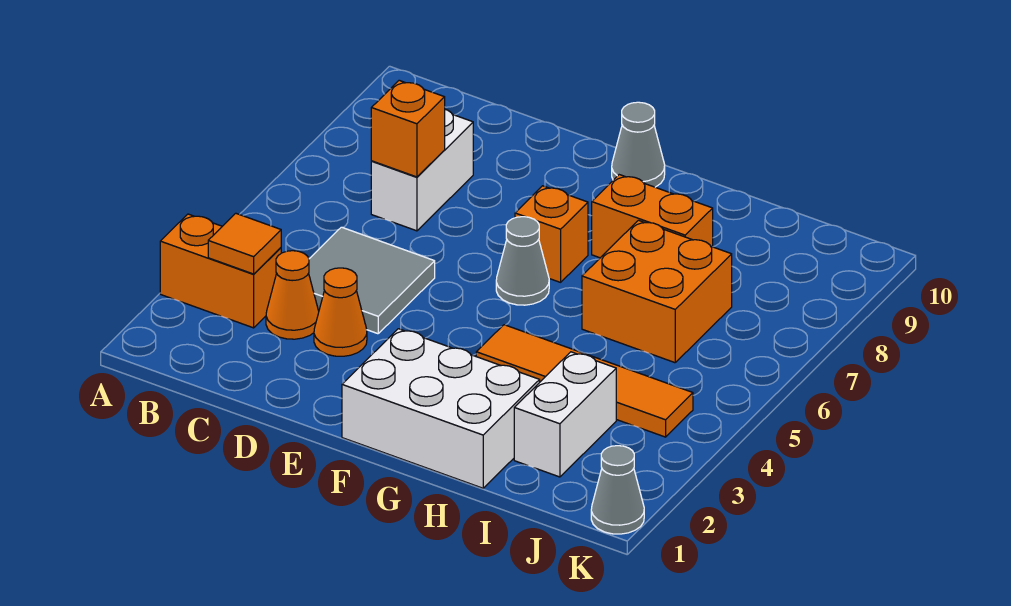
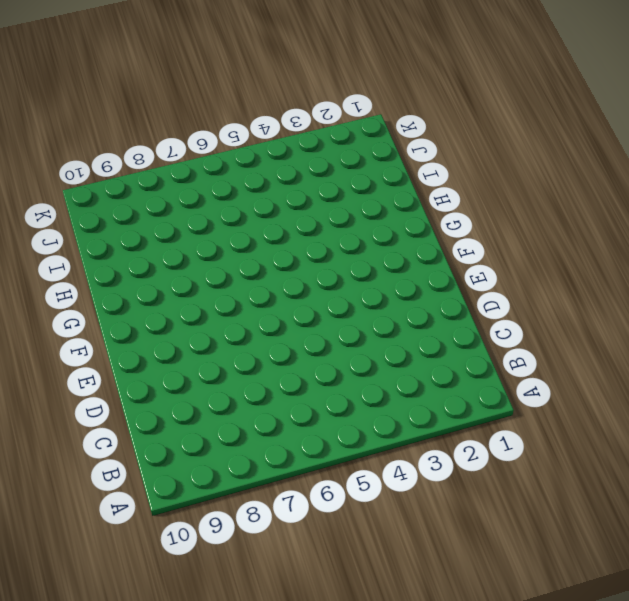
none -> orange brick A3:B3 level 1
none -> orange cone C3 level 1
none -> grey tile C4:D5 level 1

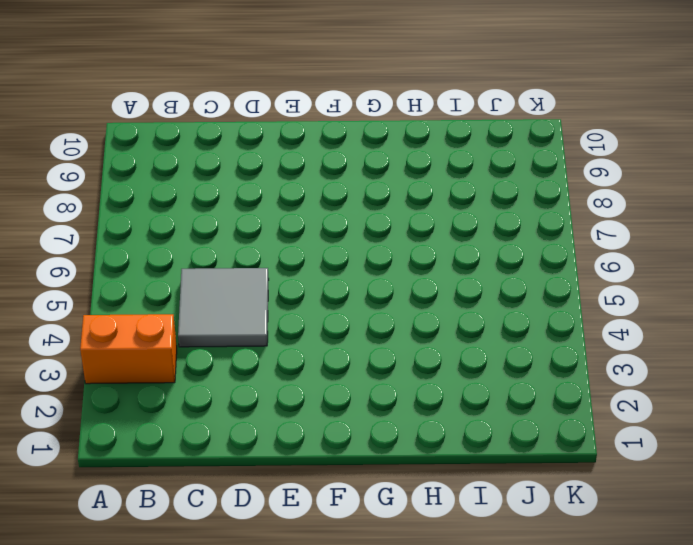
none -> orange cone C3 level 1
none -> white brick C7:C8 level 1
none -> orange cone D3 level 1

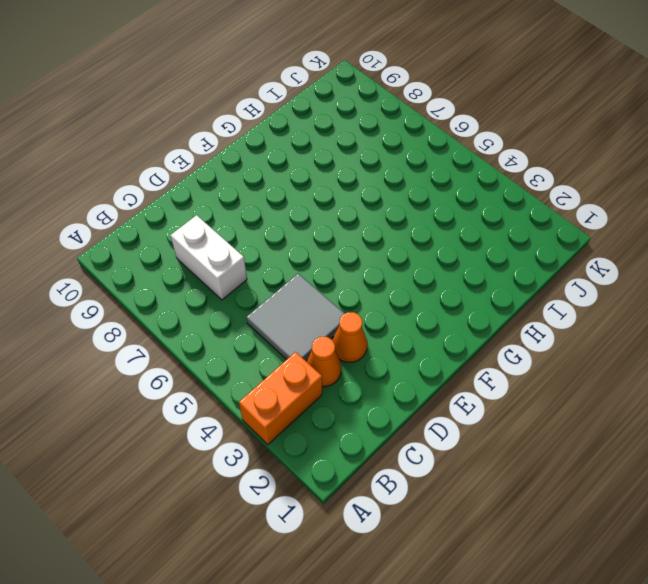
none -> white brick F1:H2 level 1
none -> grey cone F6 level 1
none -> orange brick F7 level 1

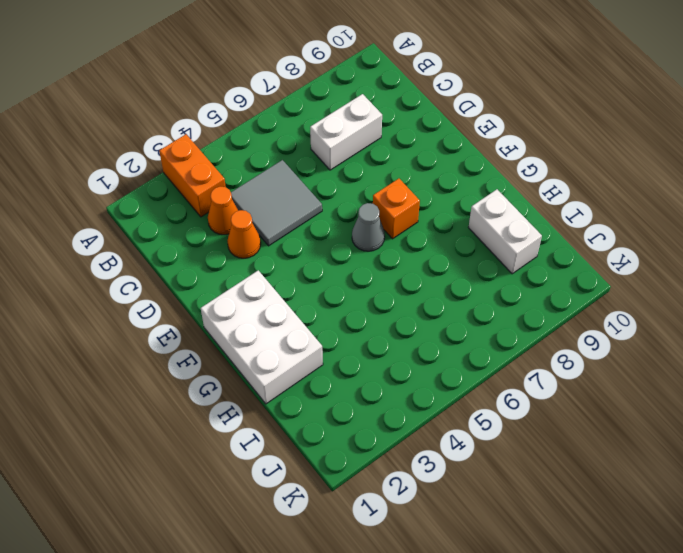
white brick H9:I9 level 1 -> white brick I2:I3 level 1
none -> grey cone F10 level 1
none -> orange tile G4:J4 level 1
none -> orange brick G8:H8 level 1

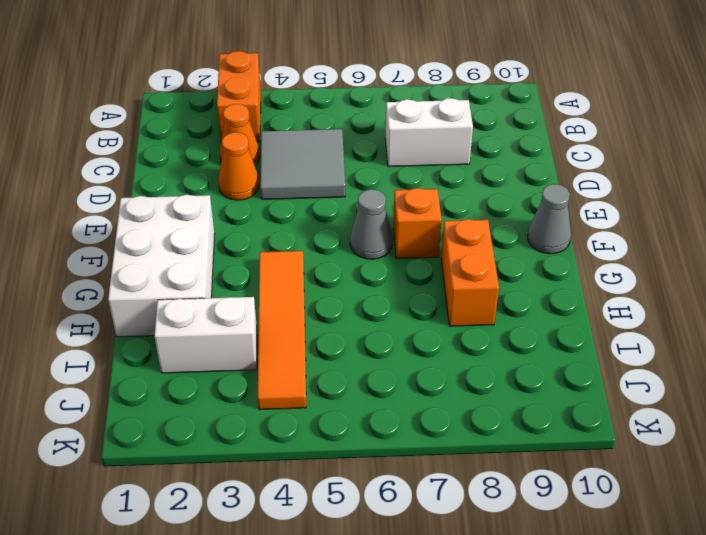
none -> orange brick H6:I7 level 1
none -> grey cone K1 level 1
none -> orange tile B3 level 2

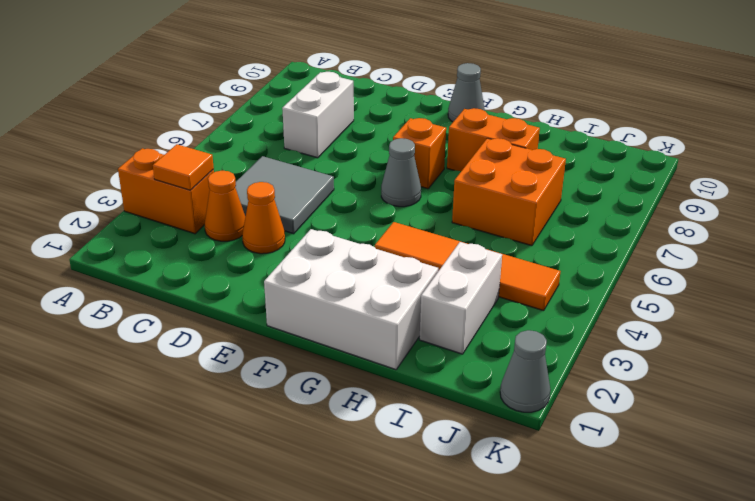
none -> orange brick C7 level 2

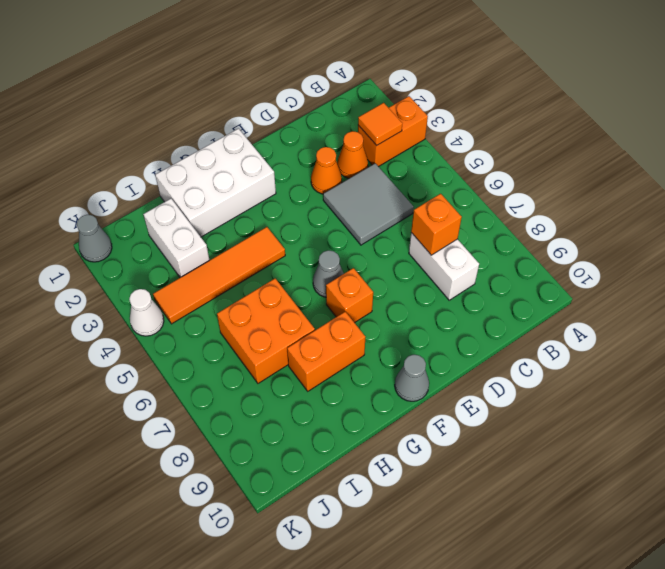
white cone K4 level 1 -> none

